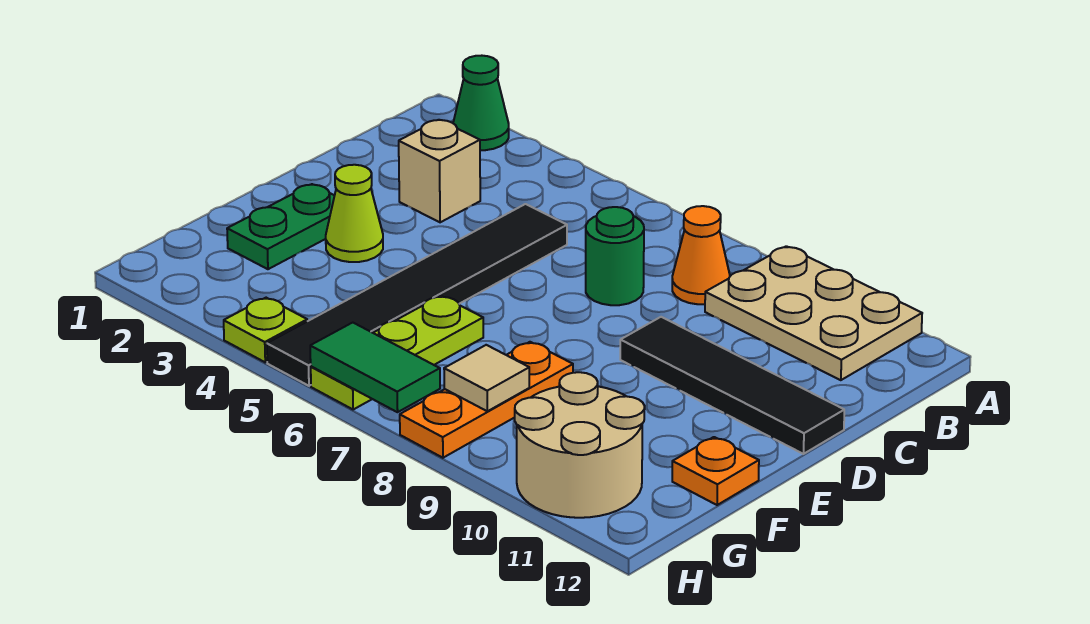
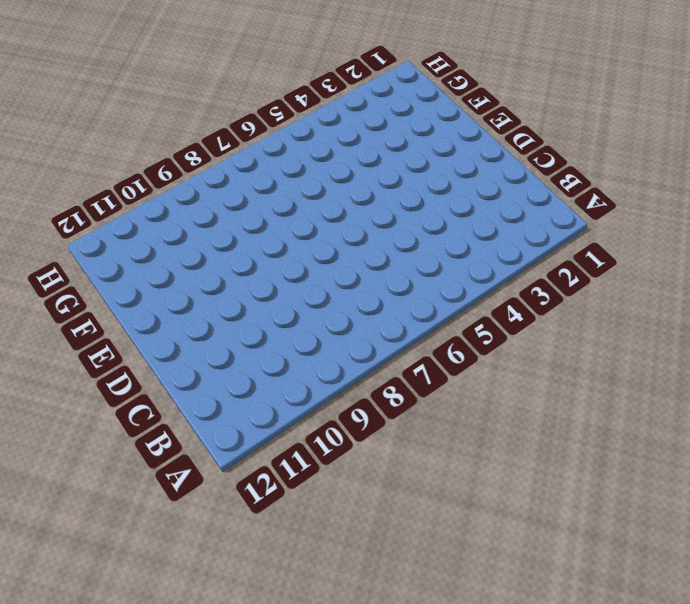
none -> green cone A2 level 1
none -> tan plate A9:B11 level 1
none -> orange cone B8 level 1

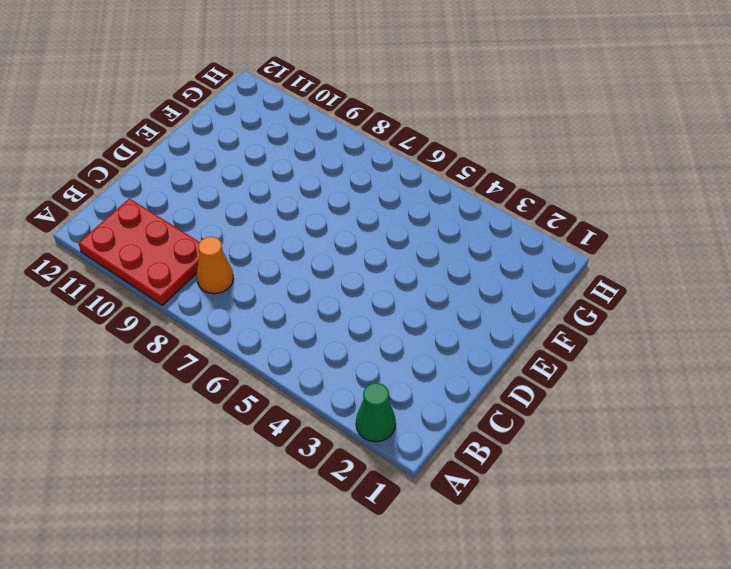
red plate A9:B11 level 1 -> tan plate A9:B11 level 1
none -> tan brick C3 level 1
none -> black tile C5:H5 level 1
none -> green round brick C7 level 1

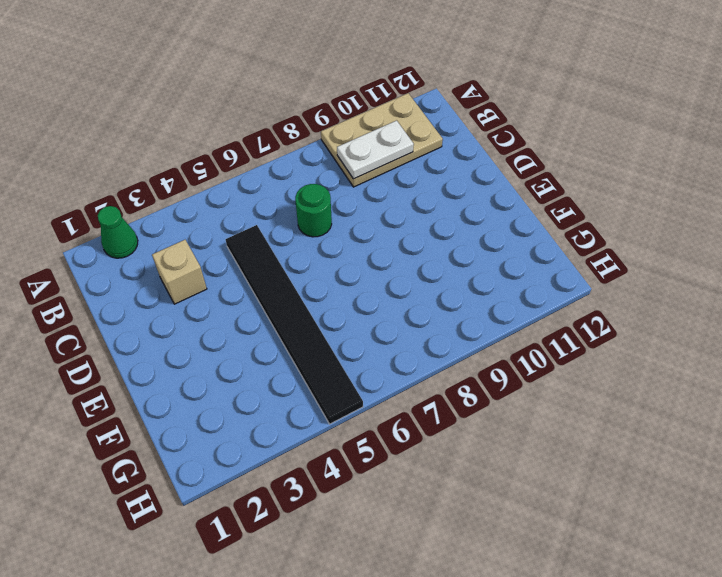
white plate B9:B10 level 2 -> none
none -> orange cone B8 level 1
none -> black tile D9:D12 level 1
none -> green plate E2:F2 level 1

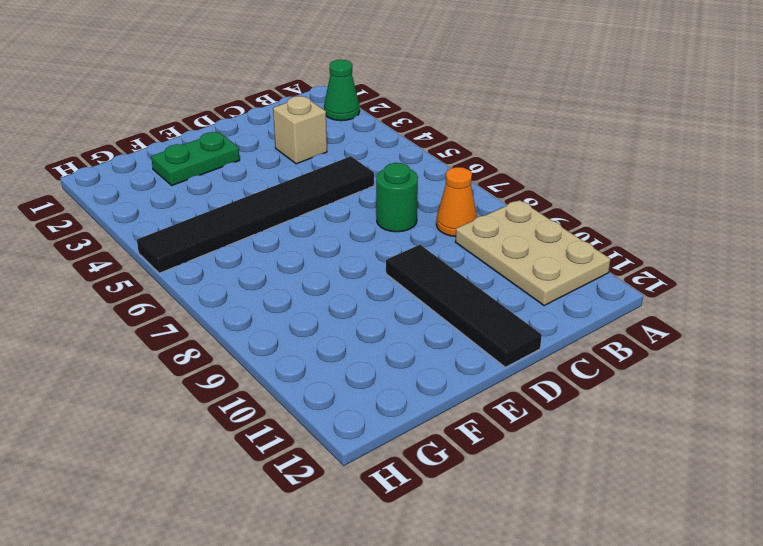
none -> lime cone E3 level 1
none -> lime plate F6:H6 level 1
none -> orange plate F8:H8 level 1

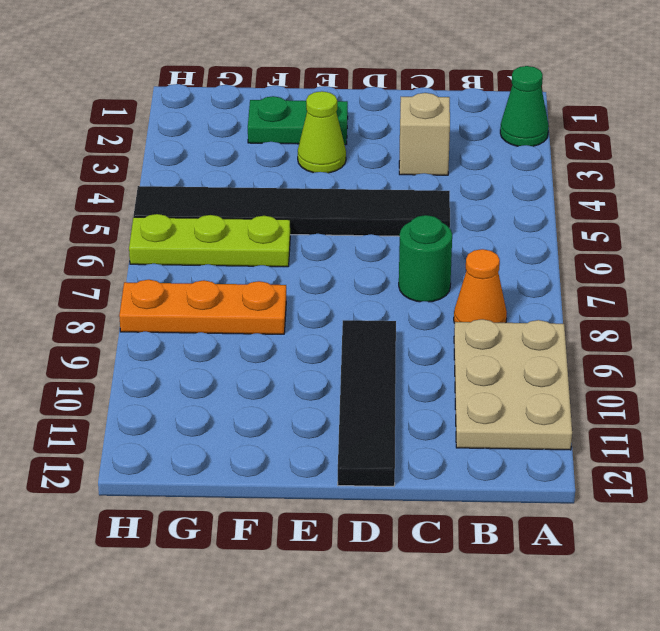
none -> orange plate F12 level 1
none -> tan round brick G10:H11 level 1
none -> lime plate H4 level 1

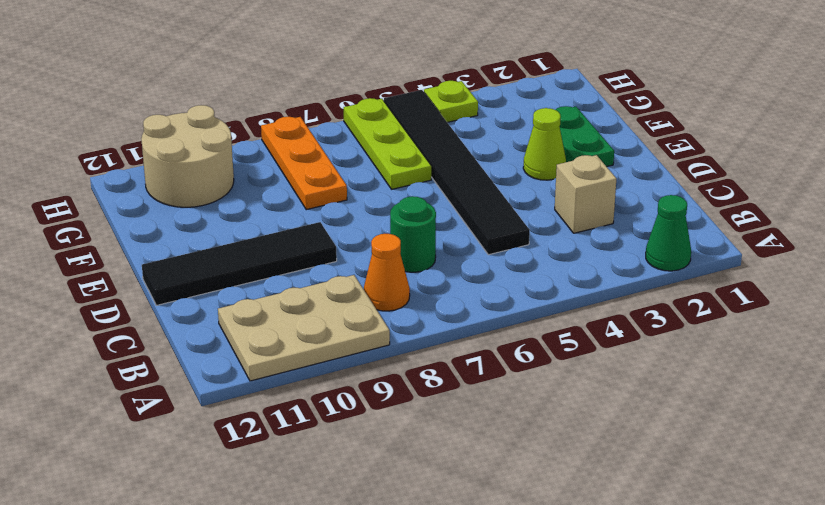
none -> orange plate F12 level 1
none -> tan tile G8 level 2
none -> green tile H6:H7 level 2

